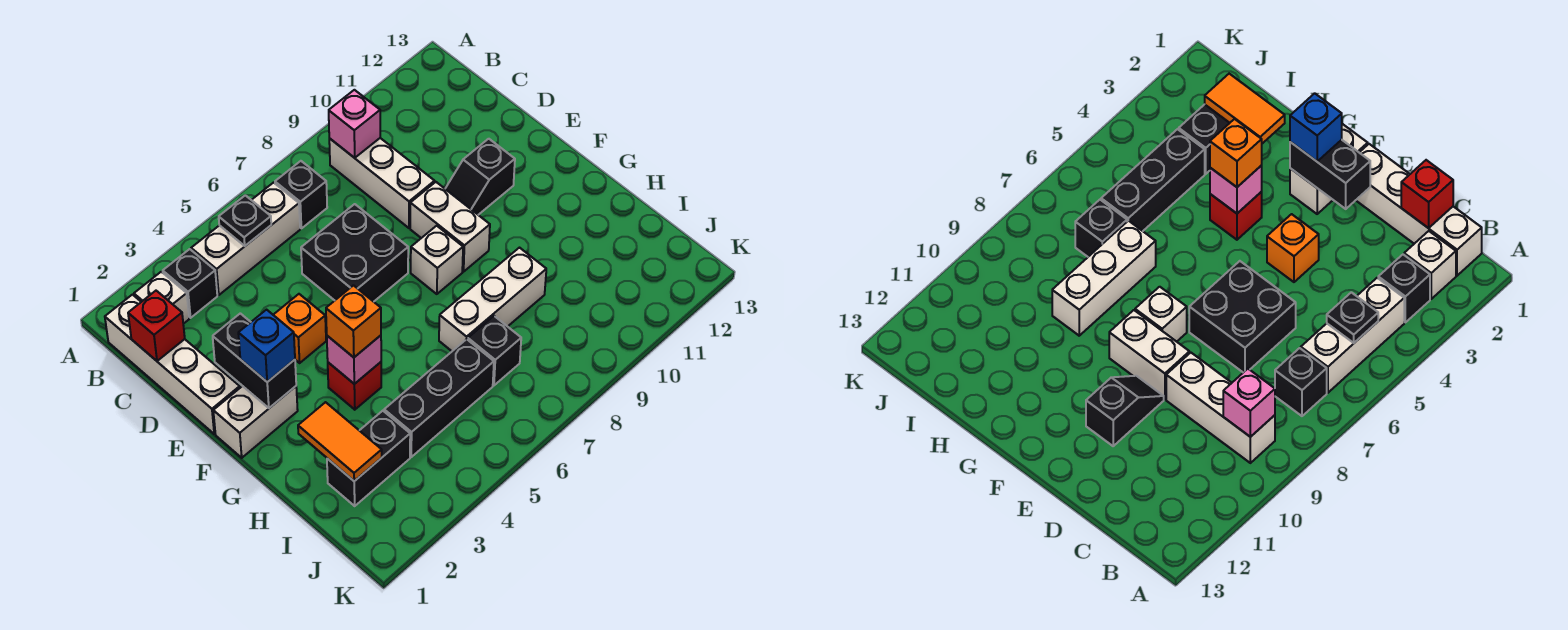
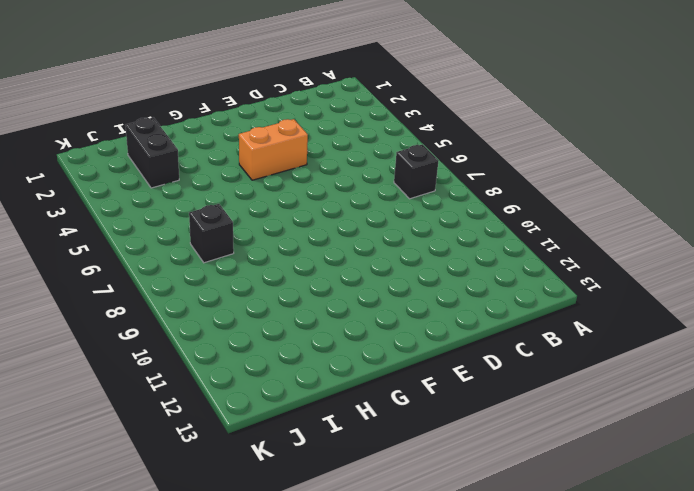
orange brick E4:F4 level 1 -> orange brick E4 level 1
none -> white brick B1:E1 level 1
none -> white brick B2 level 1
none -> black brick B3 level 1

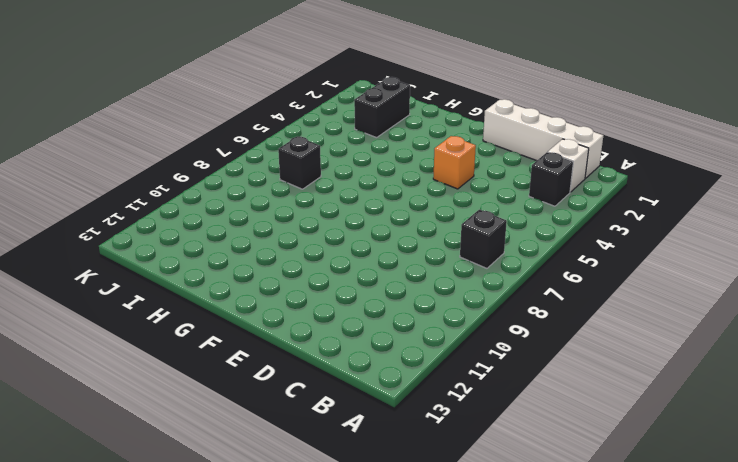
none -> white brick B4:B6 level 1
none -> white brick B9:D9 level 1
none -> black brick D6:E7 level 1

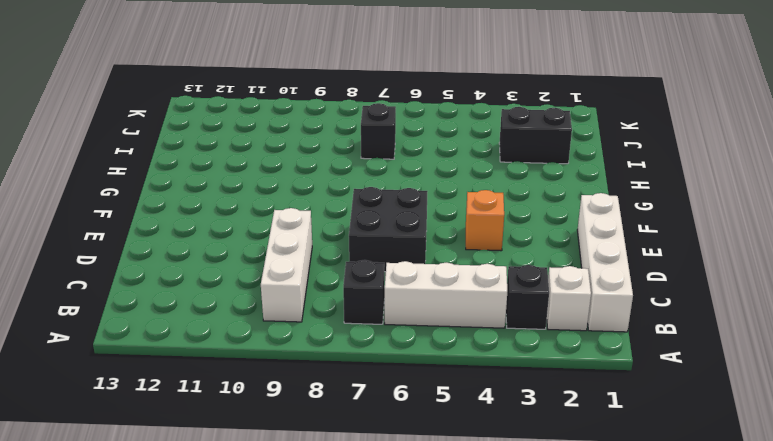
none -> white brick E9:F9 level 1
none -> black slope E10:E11 level 1 top 11
none -> white brick F1:F2 level 1

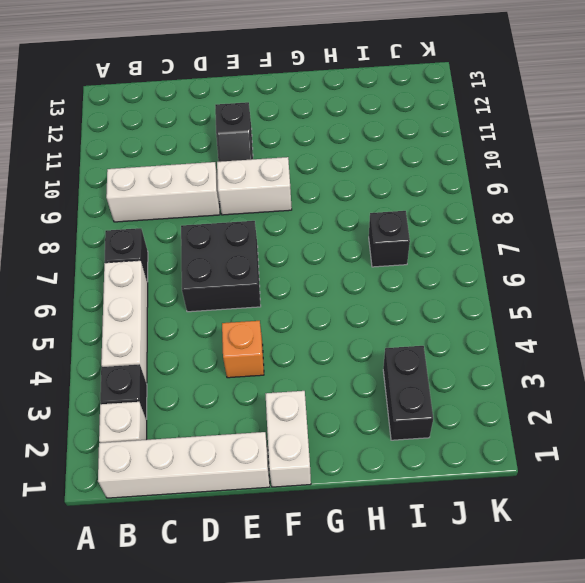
none -> white brick F8 level 1
none -> red brick G4 level 1
none -> white brick H7:H9 level 1

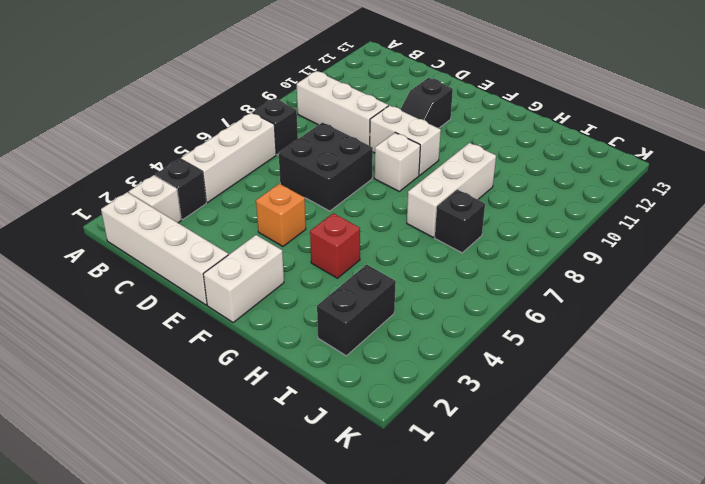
none -> black brick I4:I6 level 1
none -> black plate B5 level 2
none -> pink brick B9 level 2

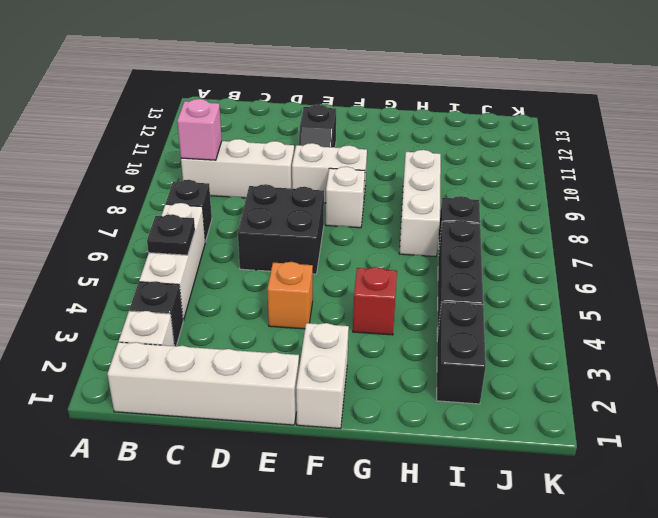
none -> red brick C1 level 2
none -> black brick E2:F2 level 2
none -> pink brick G4 level 2

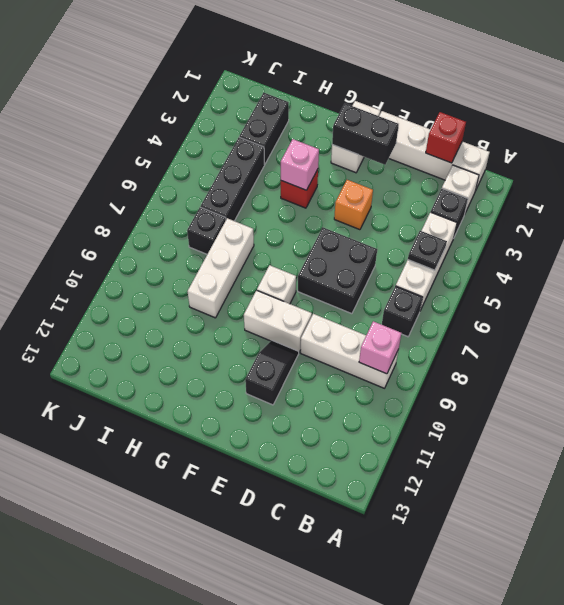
none -> orange tile H2:I2 level 2
none -> blue brick F2 level 3
none -> orange brick G4 level 3

